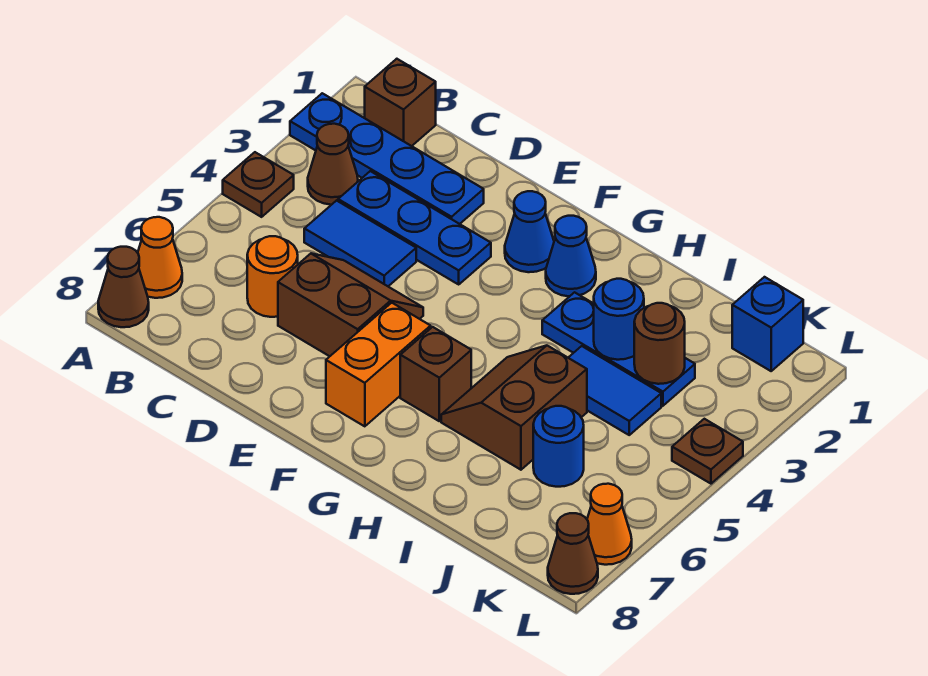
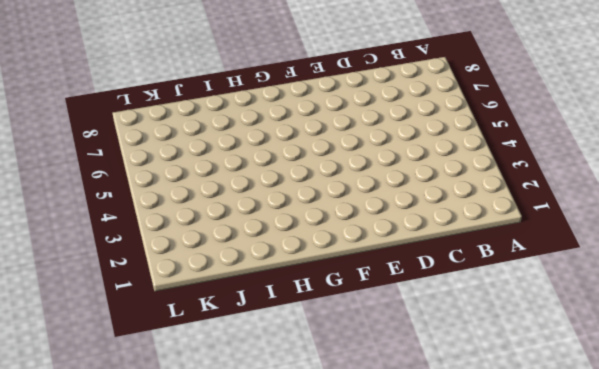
none -> blue plate A2:D2 level 1
none -> brown plate A4 level 1
none -> orange cone A7 level 1

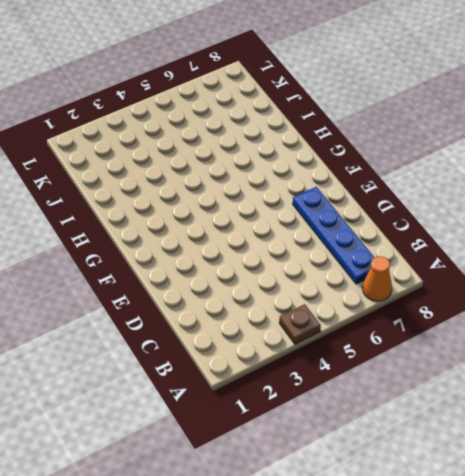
blue plate B7:E7 level 1 -> blue plate A2:D2 level 1
none -> brown cone A8 level 1
none -> brown brick B1 level 1
none -> brown cone B3 level 1

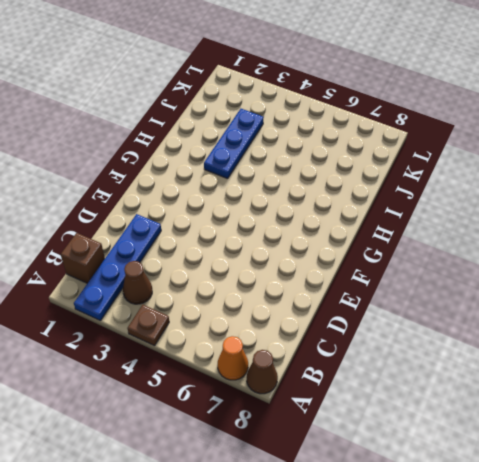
none -> blue plate C3:E3 level 1
none -> blue tile C4:D4 level 1
none -> orange round brick C6 level 1

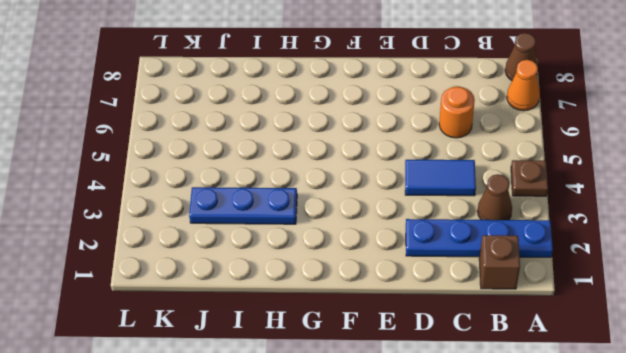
none -> blue plate C3:E3 level 1
none -> brown slope D5:E6 level 1 top 6
none -> blue cone F2 level 1

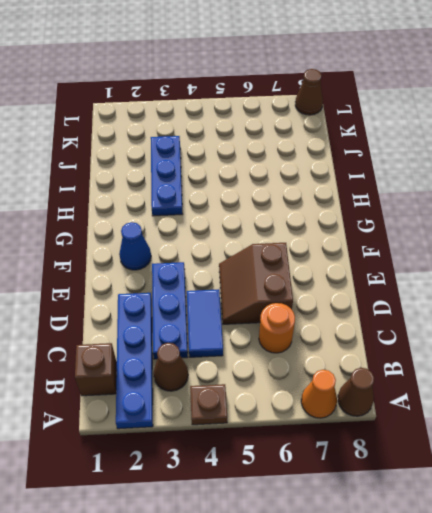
none -> orange brick F6:F7 level 1
none -> blue cone G2 level 1
none -> brown brick G6 level 1

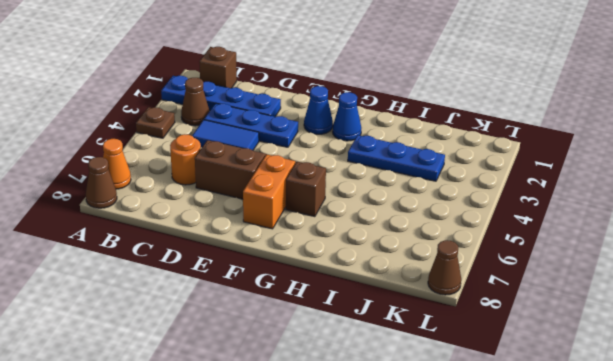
none -> brown slope H5:I6 level 1 top I
none -> blue tile I4:J4 level 1
none -> blue round brick J6 level 1

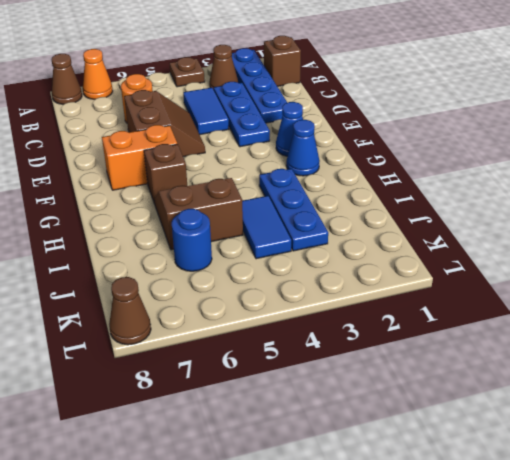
none -> blue brick K1 level 1
none -> brown plate L4 level 1
none -> orange cone L7 level 1

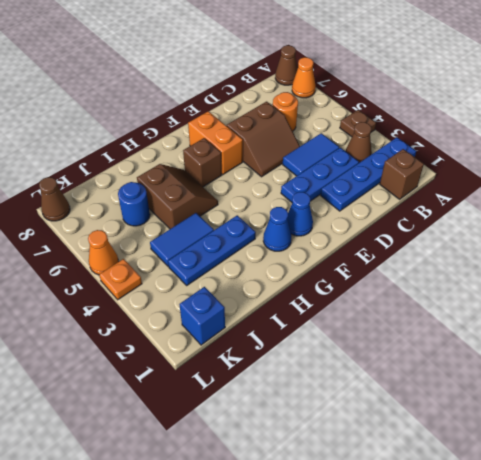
orange plate L4 level 1 -> brown plate L4 level 1
orange cone L5 level 1 -> orange cone L7 level 1
none -> blue round brick I3 level 2
none -> brown round brick J3 level 2

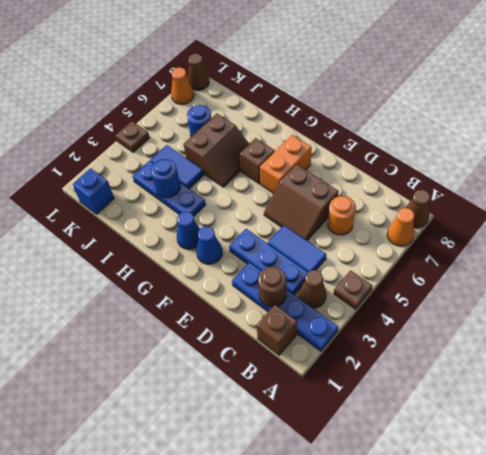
brown round brick C2 level 2 -> brown round brick J3 level 2

